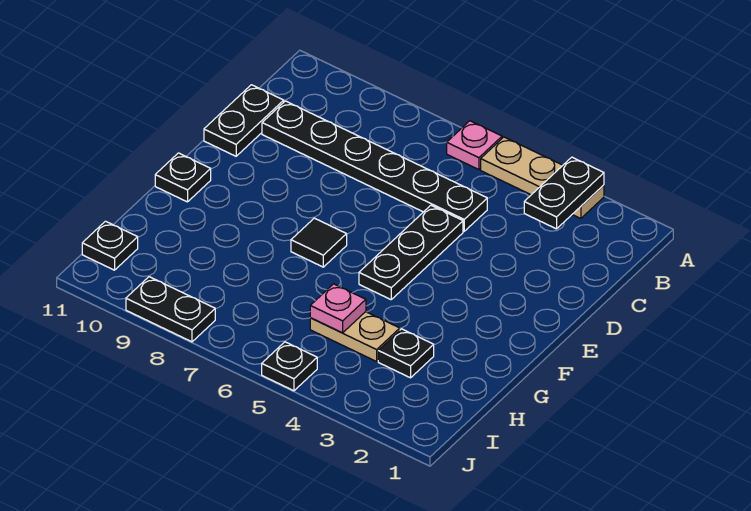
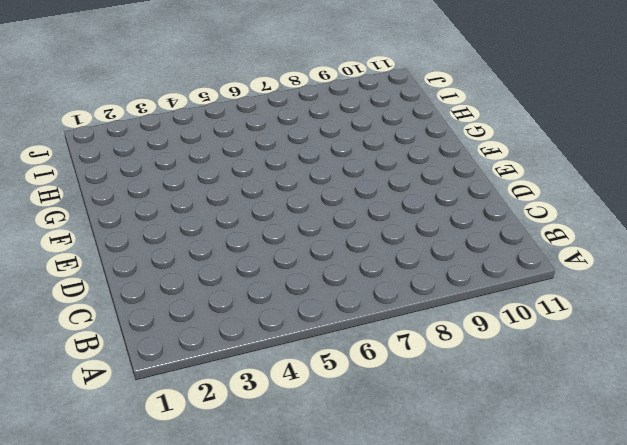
none -> tan plate A3:A5 level 1
none -> pink plate A6 level 1
none -> black plate C5:C10 level 1

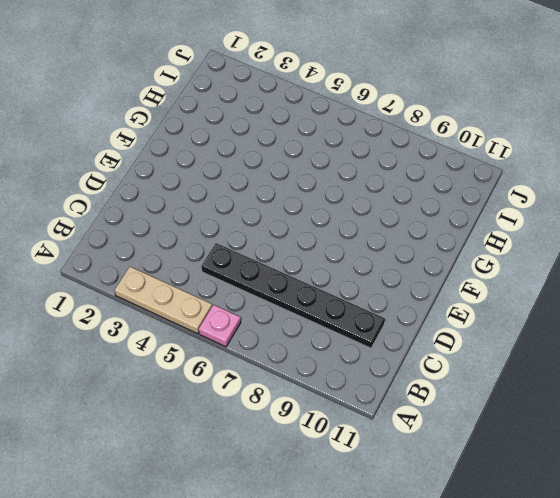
none -> black plate C11:D11 level 1
none -> black plate D5:F5 level 1
none -> black tile F7 level 1

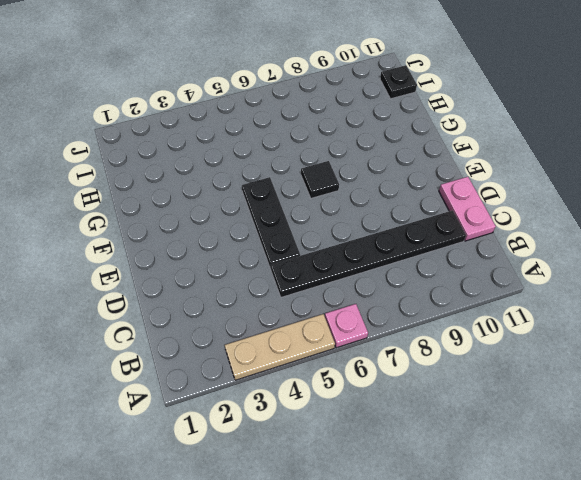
pink plate C11:D11 level 1 -> black plate C11:D11 level 1
none -> black plate F11 level 1
none -> black plate H3 level 1
none -> tan plate H4:H5 level 1

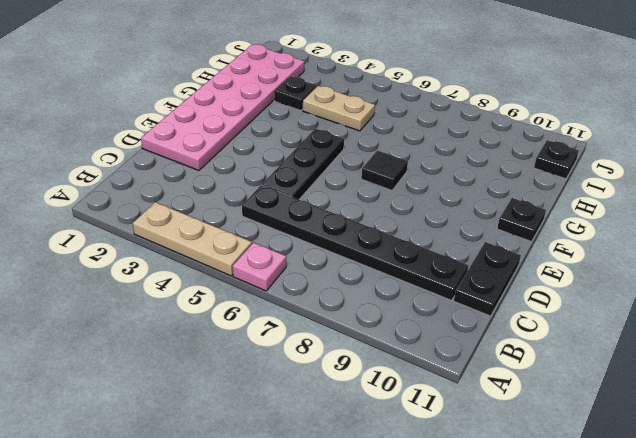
pink plate D1:I2 level 1 -> none
none -> black plate J5 level 1
none -> black plate J8:J9 level 1
none -> black plate A3:B3 level 2

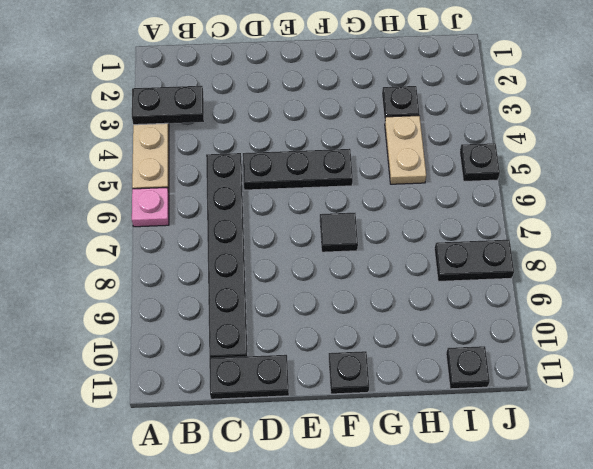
black plate I8:J8 level 1 -> black plate J8:J9 level 1
none -> pink plate H5 level 2

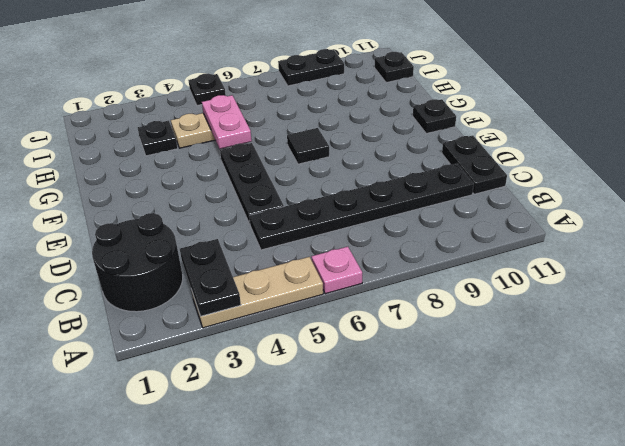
black round brick B1:C2 level 1 -> none
pink plate G5:H5 level 2 -> pink plate H5 level 2

